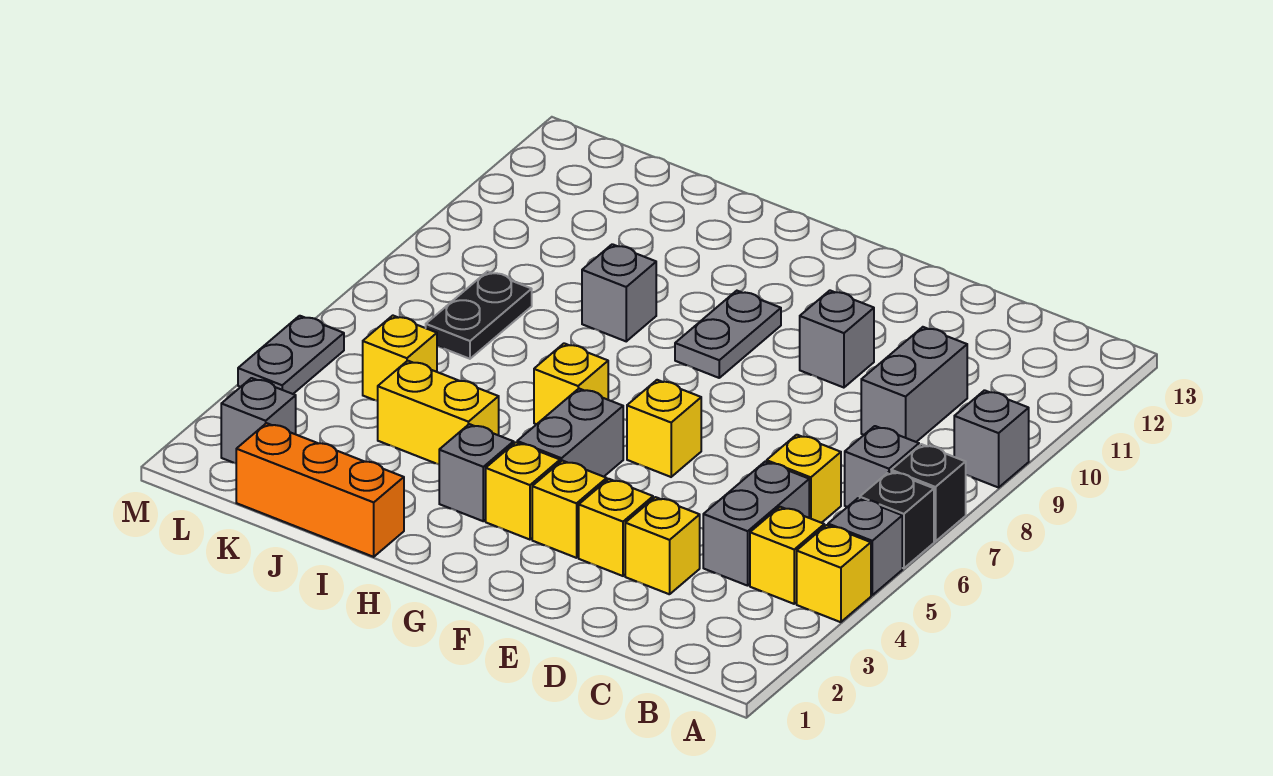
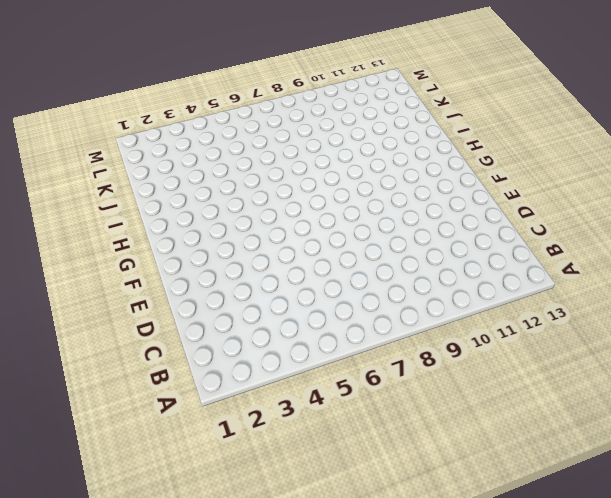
none -> yellow brick A4 level 1
none -> grey brick A5 level 1
none -> black brick A6 level 1

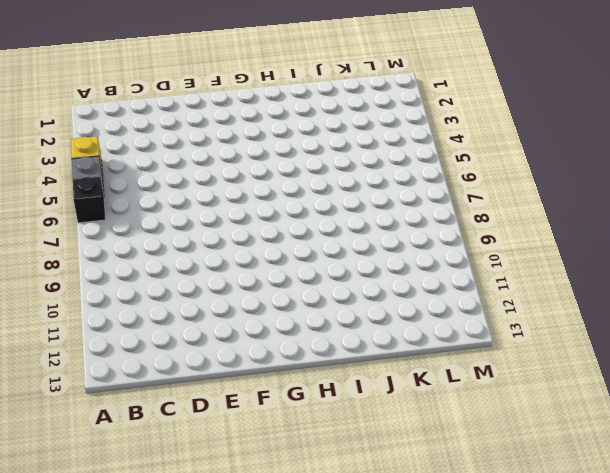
none -> black brick A7 level 1
none -> grey brick A9 level 1
none -> yellow brick B4 level 1

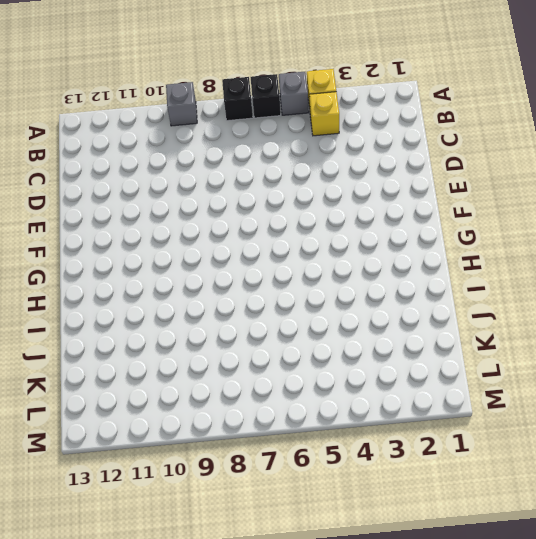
none -> grey brick B7 level 1
none -> grey brick C4:C5 level 1
none -> yellow brick C6 level 1

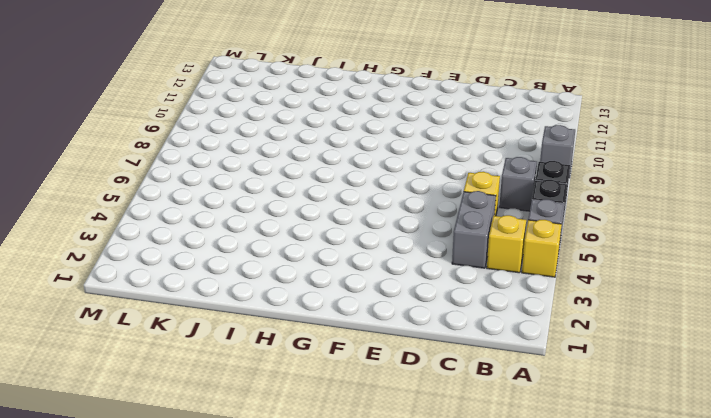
none -> grey brick C9:C10 level 1
none -> yellow brick D3 level 1
none -> yellow brick E3 level 1

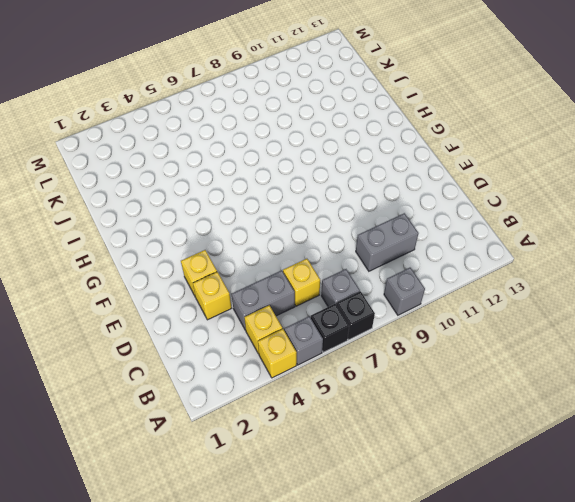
none -> grey brick E10 level 1
none -> yellow brick F3 level 1
none -> yellow brick F6 level 1

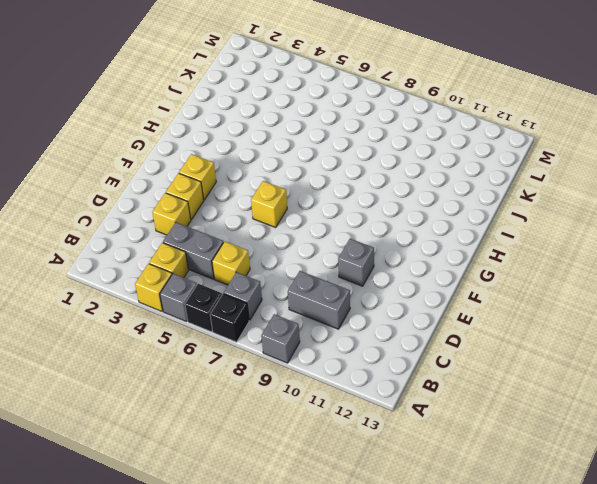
none -> yellow brick G3 level 1
none -> grey brick G4:G5 level 1
none -> grey plate G9:G10 level 1

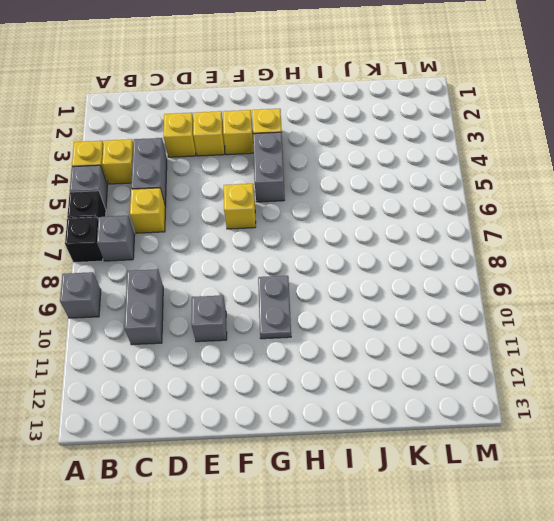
none -> grey brick H3 level 1
none -> yellow brick H6 level 1
none -> orange brick I1:K1 level 1

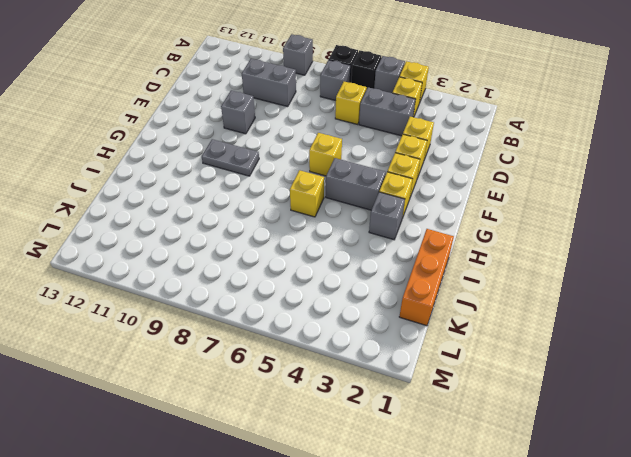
none -> yellow brick I4:J4 level 1
none -> grey brick I9 level 1
none -> yellow brick K5 level 1

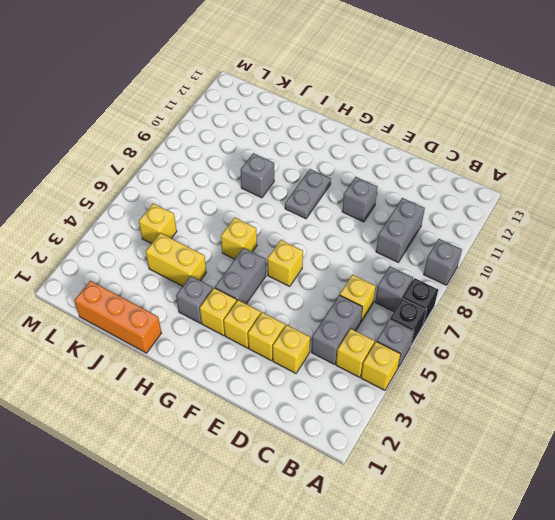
none -> black plate K7:K8 level 1
none -> grey brick L2 level 1
none -> grey plate M4:M5 level 1

